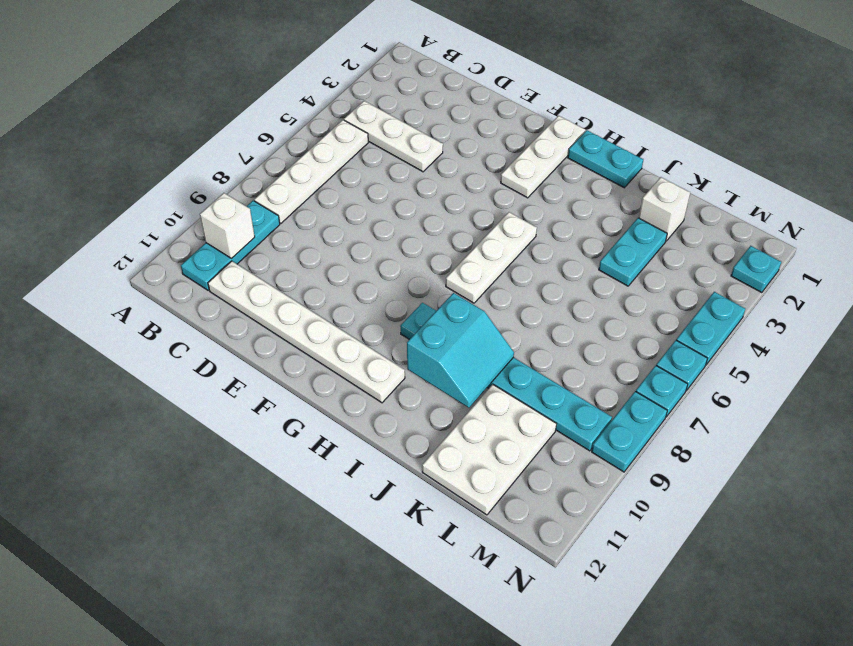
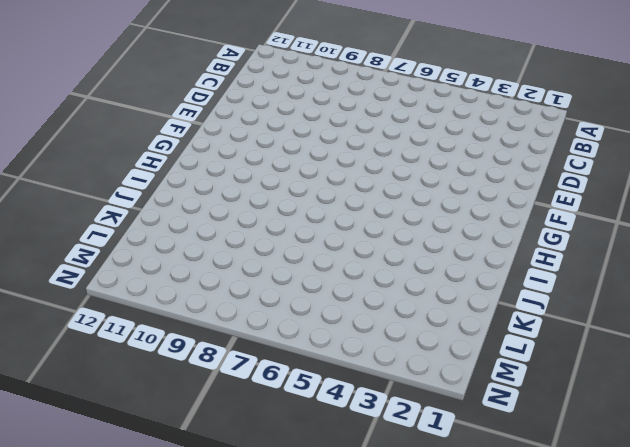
none -> white plate B4:D4 level 1
none -> white plate B5:B8 level 1
none -> cyan plate B9:B11 level 1

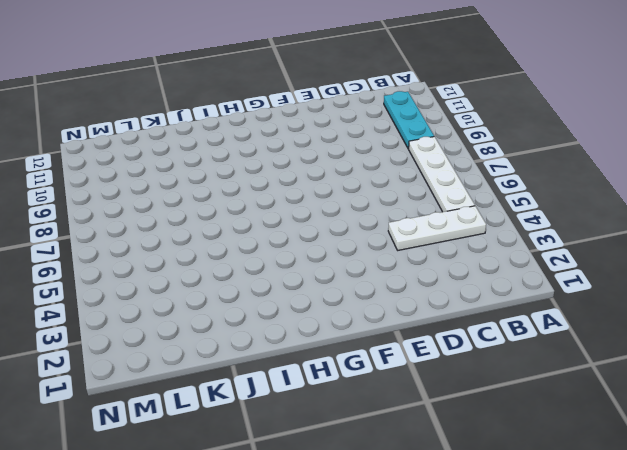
none -> white plate C11:H11 level 1
none -> white plate G1:G3 level 1
none -> cyan plate H1:I1 level 1

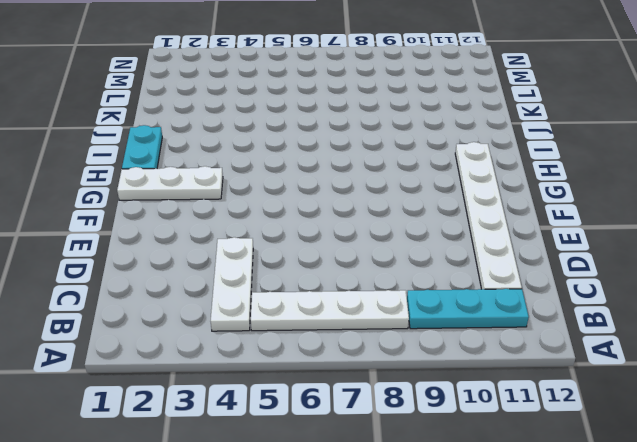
none -> white plate H5:H7 level 1
none -> cyan plate H9:M9 level 1
none -> white brick K2 level 1

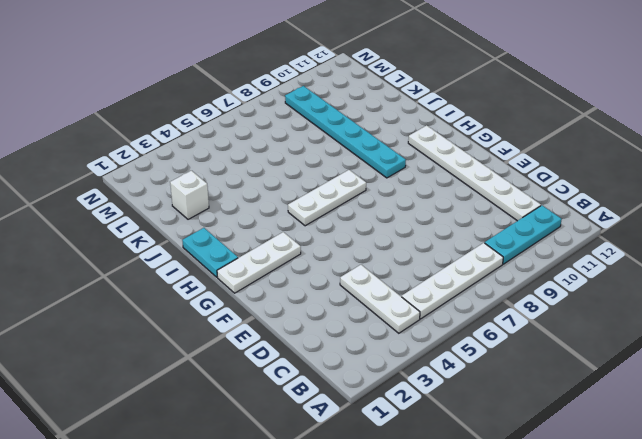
none -> cyan plate K3:K4 level 1
none -> white plate K10:L12 level 1
none -> cyan plate N2 level 1

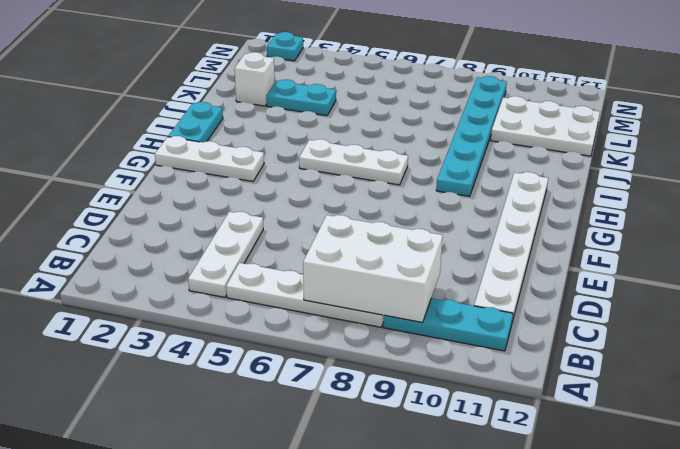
white brick B7:C9 level 2 -> none
none -> cyan plate N4:N5 level 1
none -> cyan plate N6 level 1
none -> cyan plate N7 level 1

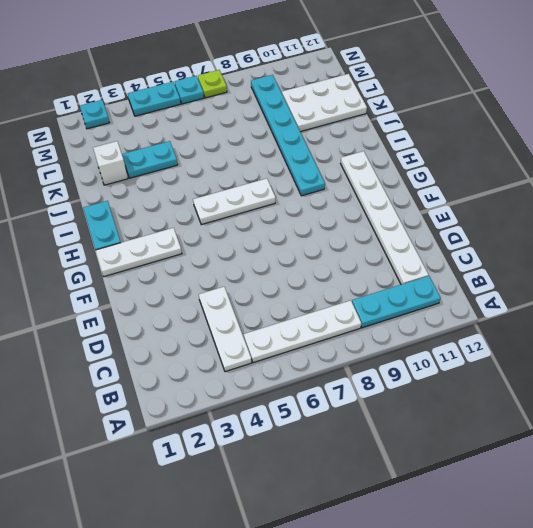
lime plate N7 level 1 -> cyan plate N7 level 1
none -> cyan plate N8:N9 level 1
none -> white brick B10 level 2
none -> cyan slope I9:J10 level 2 top I

